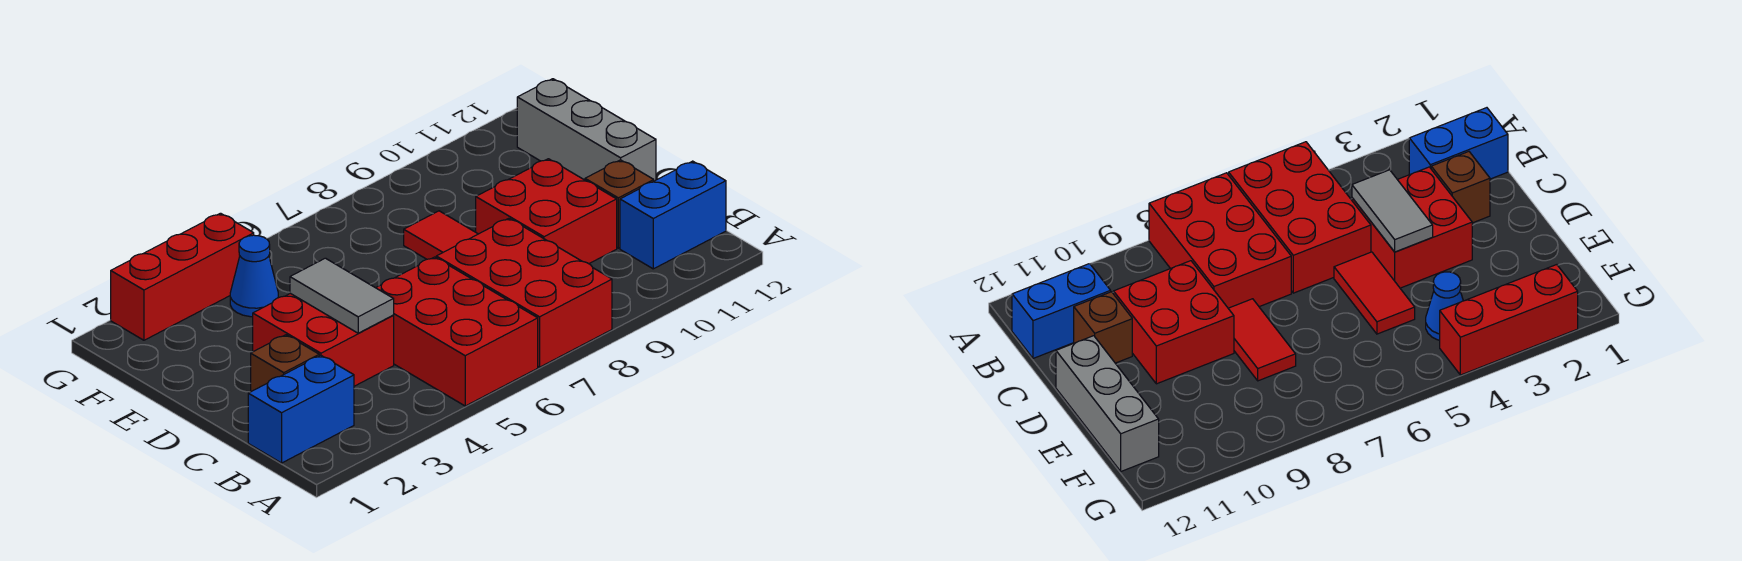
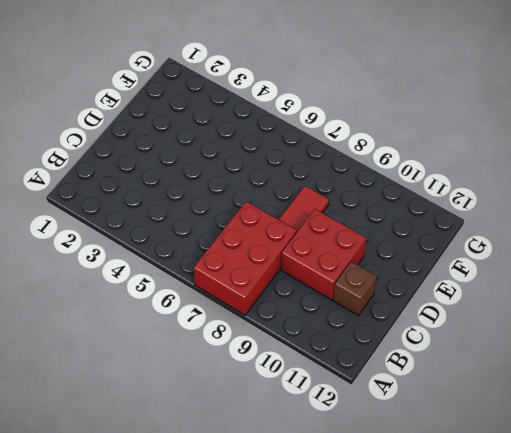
none -> red brick A5:C6 level 1
none -> blue brick B1:B2 level 1
none -> blue brick B11:B12 level 1

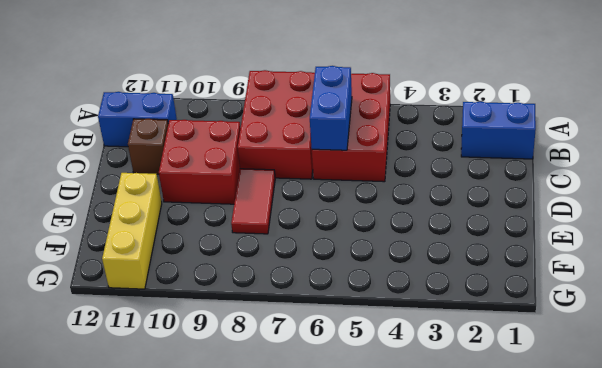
blue brick B6:C6 level 2 -> none
yellow brick E11:G11 level 1 -> none
none -> brown brick C2 level 1
none -> red brick C3:D4 level 1
none -> red tile D5:E5 level 1

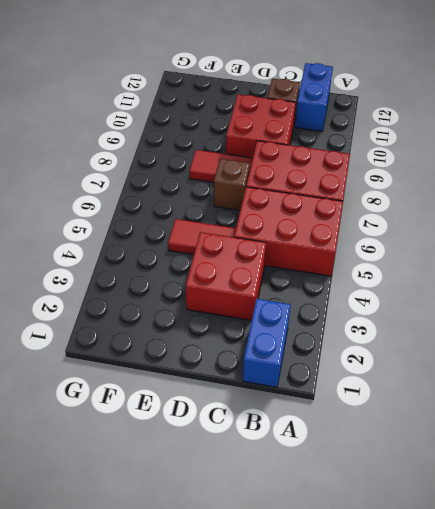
brown brick D7 level 1 -> brown brick C2 level 1
none -> grey brick D12:F12 level 1
none -> blue cone F4 level 1
none -> red brick G2:G4 level 1

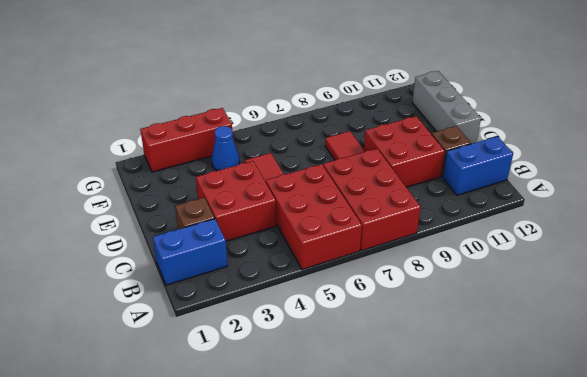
none -> grey tile C4:D4 level 2

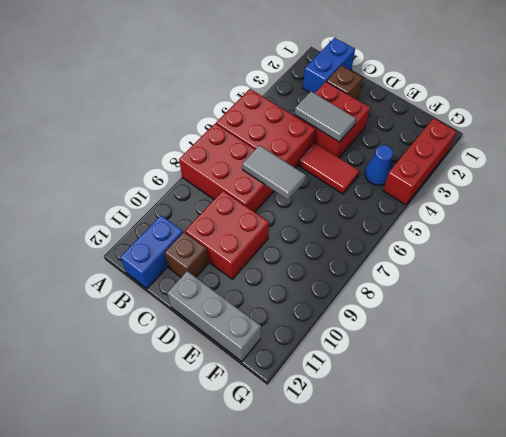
grey tile C7:D7 level 2 -> none
none -> red tile D8:E8 level 1

